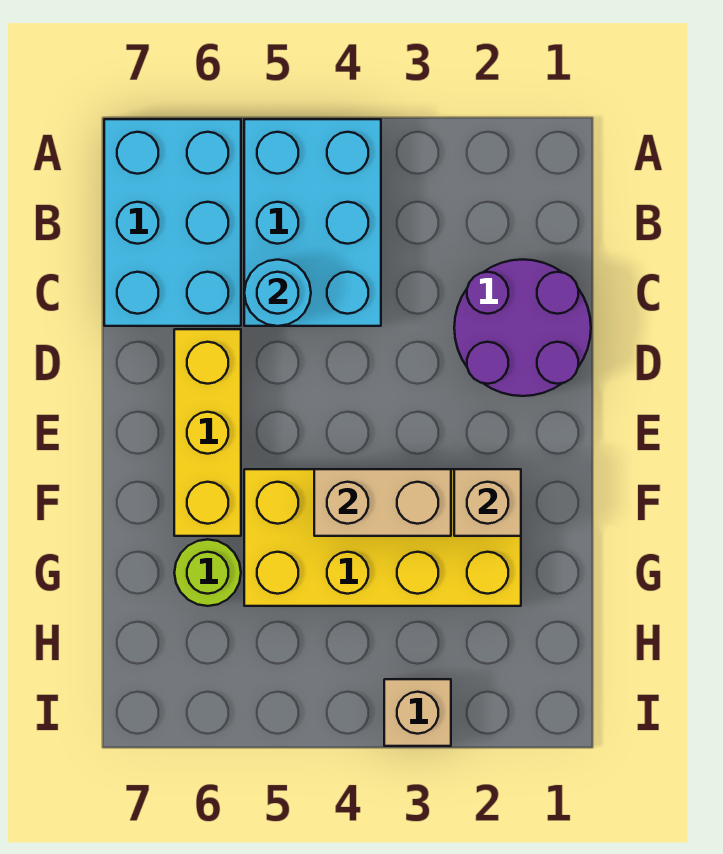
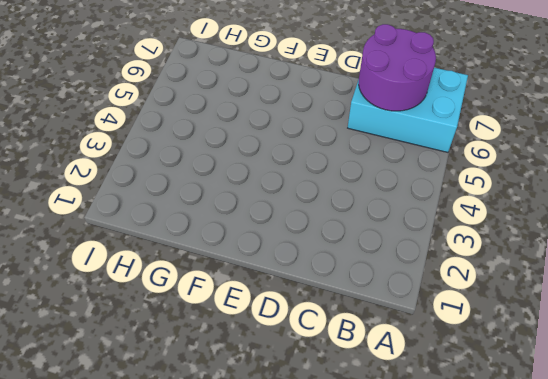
purple round brick B6:C7 level 2 -> purple round brick C1:D2 level 1
none -> cyan brick A4:C5 level 1
none -> yellow brick D6:F6 level 1

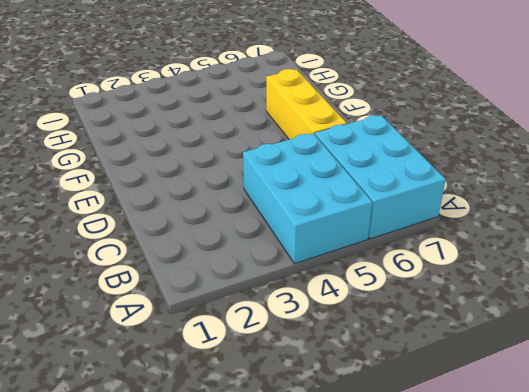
none -> purple round brick C1:D2 level 1
none -> yellow brick F2:G5 level 1

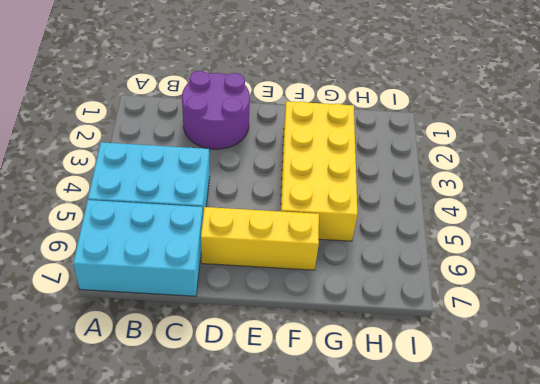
none -> lime round brick G6 level 1
none -> tan brick I3 level 1

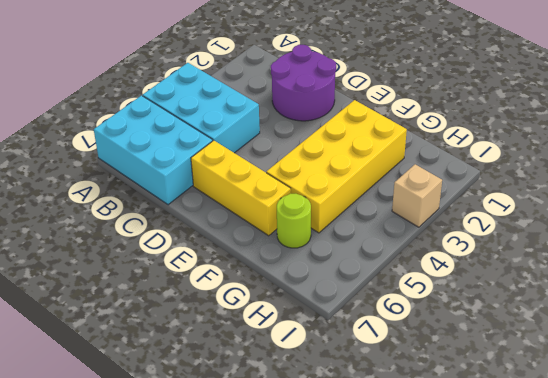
none -> cyan round brick C5 level 2
none -> tan brick F2 level 2

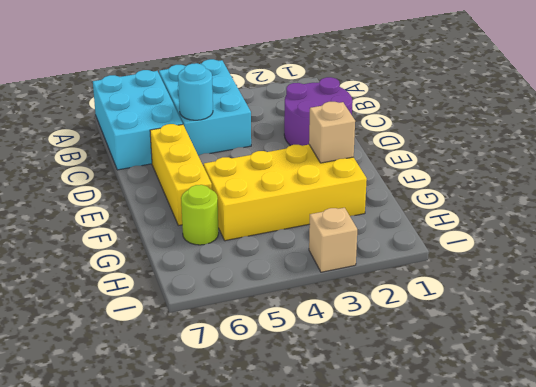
none -> tan brick F3:F4 level 2

